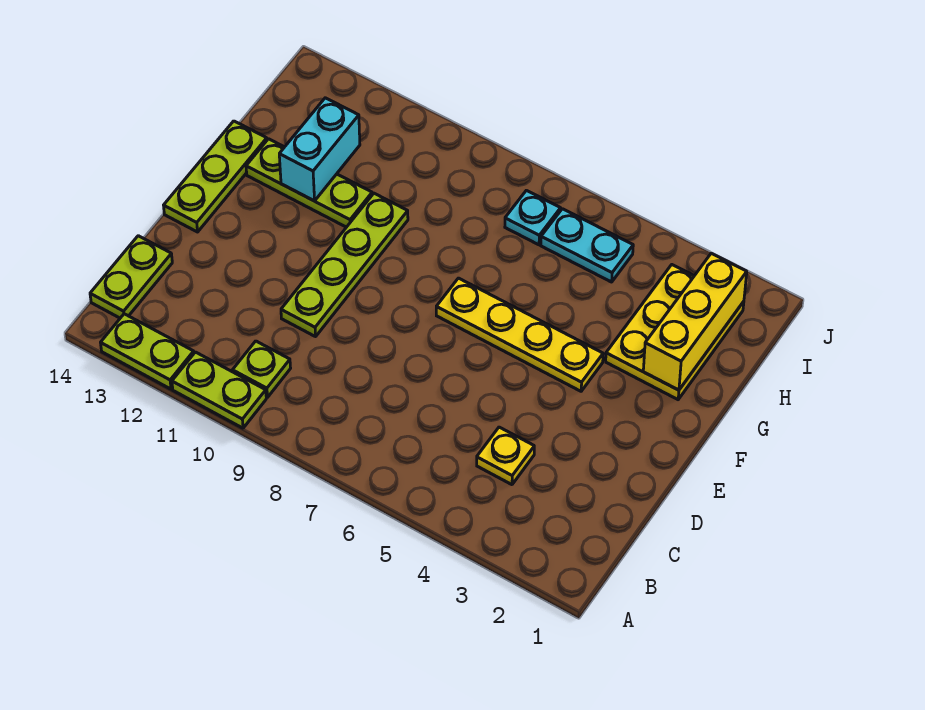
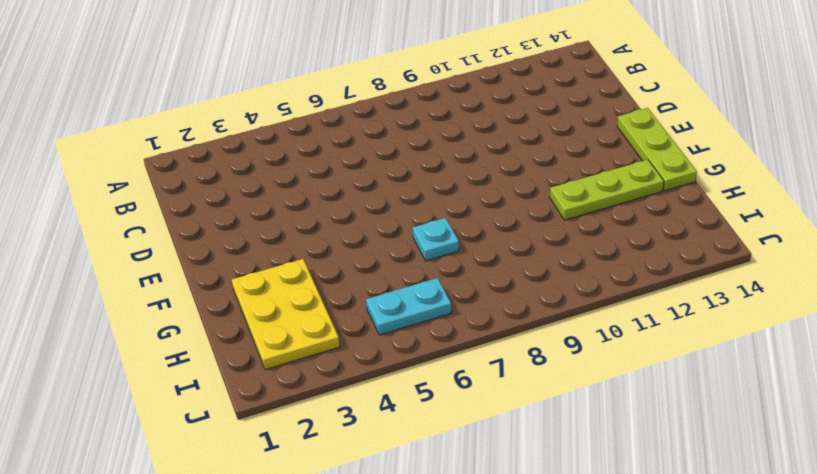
cyan plate G7 level 1 -> cyan plate I7 level 1
none -> lime plate A10:A11 level 1
none -> lime plate A12:A13 level 1
none -> lime plate B10 level 1

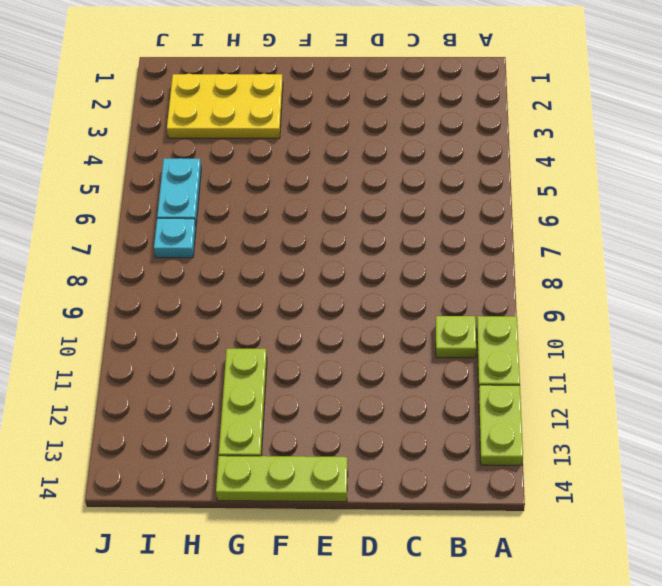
none -> lime plate B14:C14 level 1
none -> yellow plate C4 level 1
none -> lime plate D10:G10 level 1

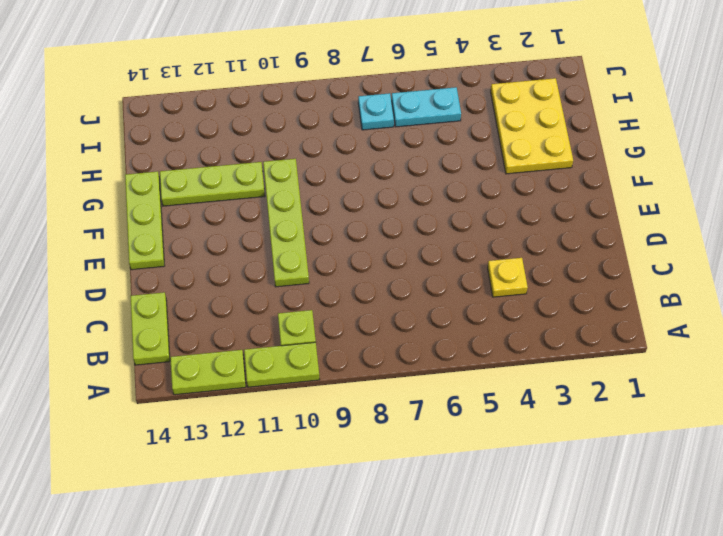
none -> yellow plate F4:F7 level 1
none -> yellow brick G2:I2 level 2
none -> cyan brick G12:H12 level 2

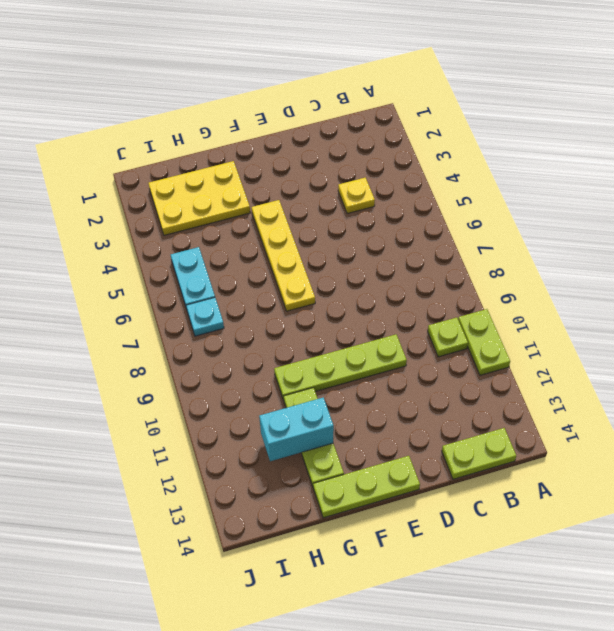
none -> lime plate A12:A13 level 1
none -> yellow brick G2:I2 level 2

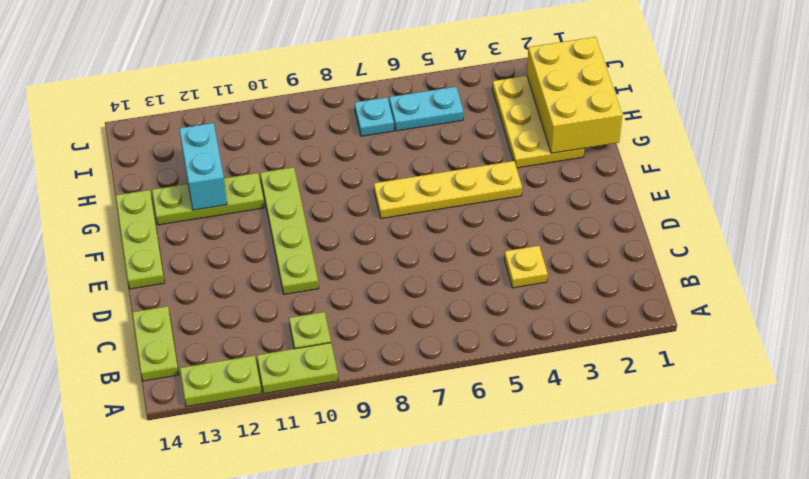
yellow brick G1:I2 level 2 -> yellow brick G2:I2 level 2

